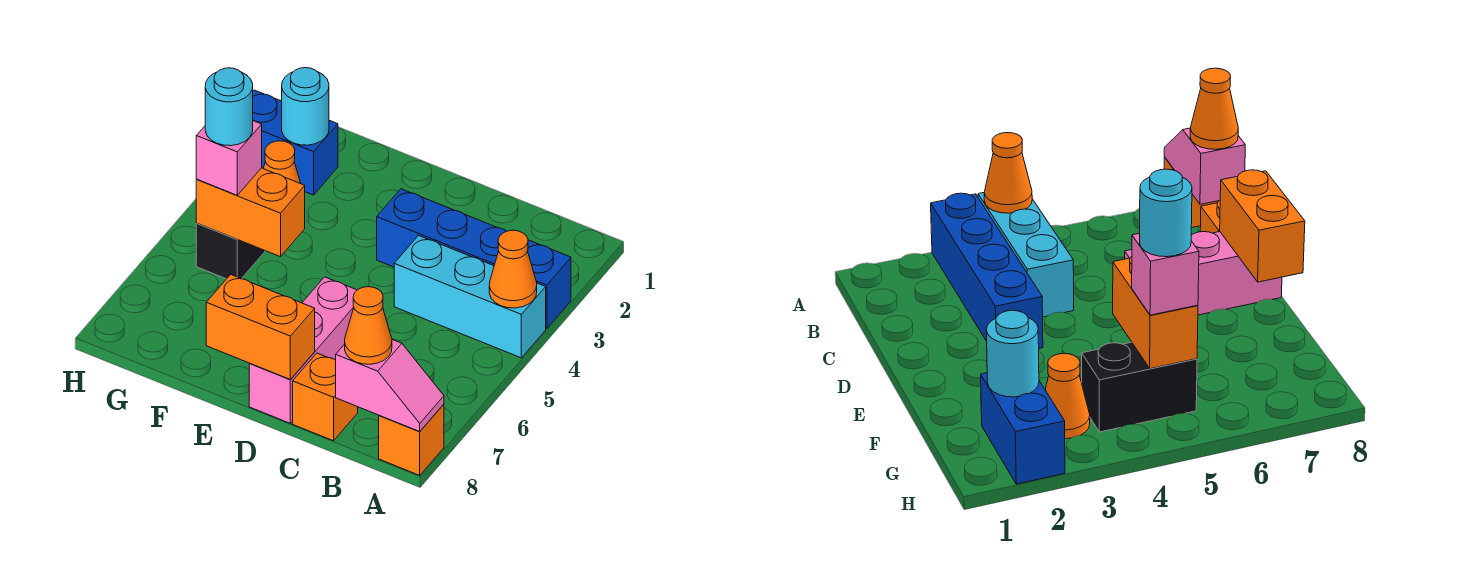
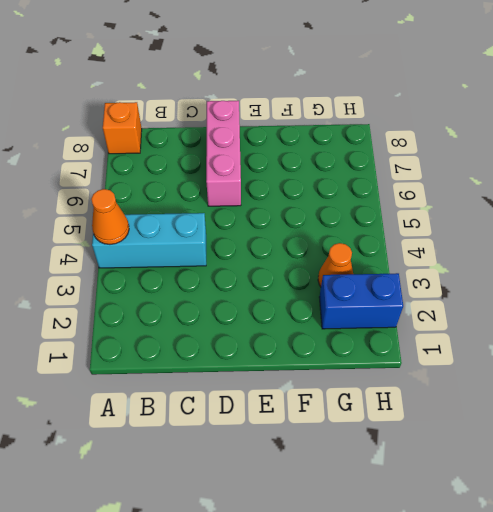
none -> blue brick A3:D3 level 1
none -> orange brick C8 level 1
none -> black brick G4:G5 level 1

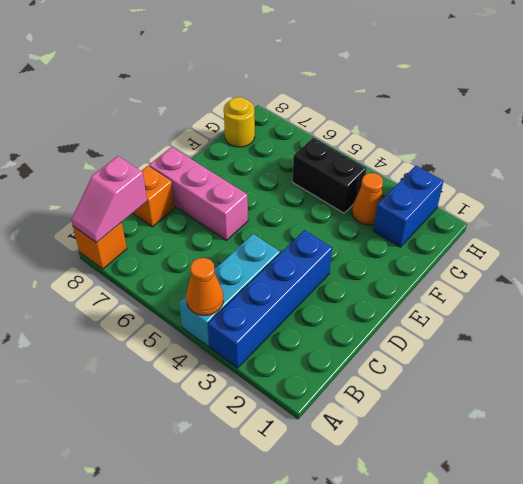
yellow round brick G8 level 1 -> none
none -> orange brick D8:E8 level 2
none -> orange brick F5:G5 level 2
none -> cyan round brick G2 level 2

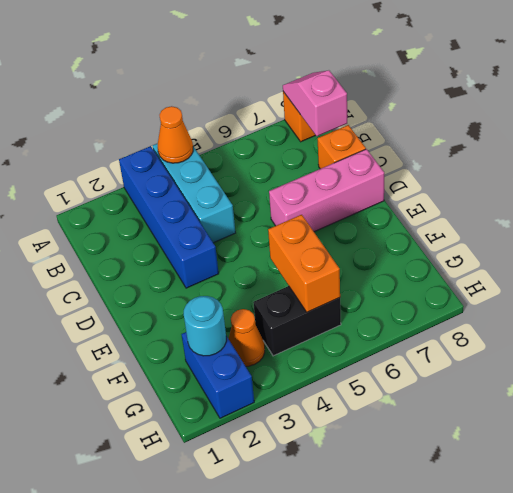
none -> orange brick D8:E8 level 2
none -> orange cone B8 level 3
none -> pink brick G5 level 3

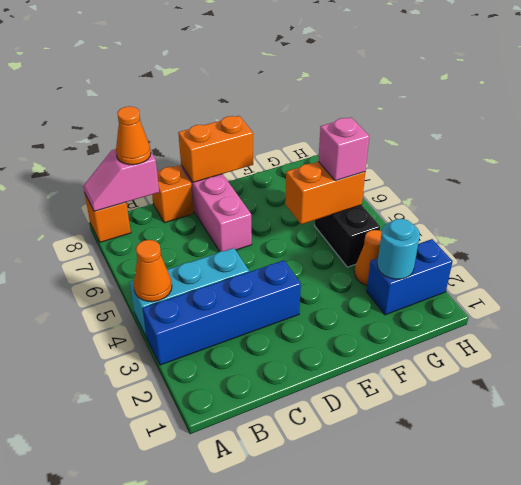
none -> cyan round brick G5 level 4

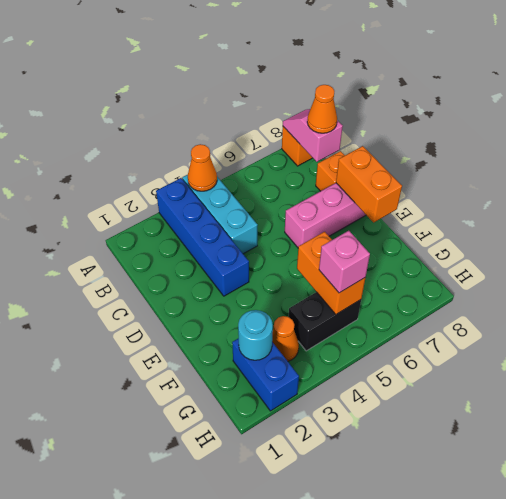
none -> cyan round brick G5 level 4

